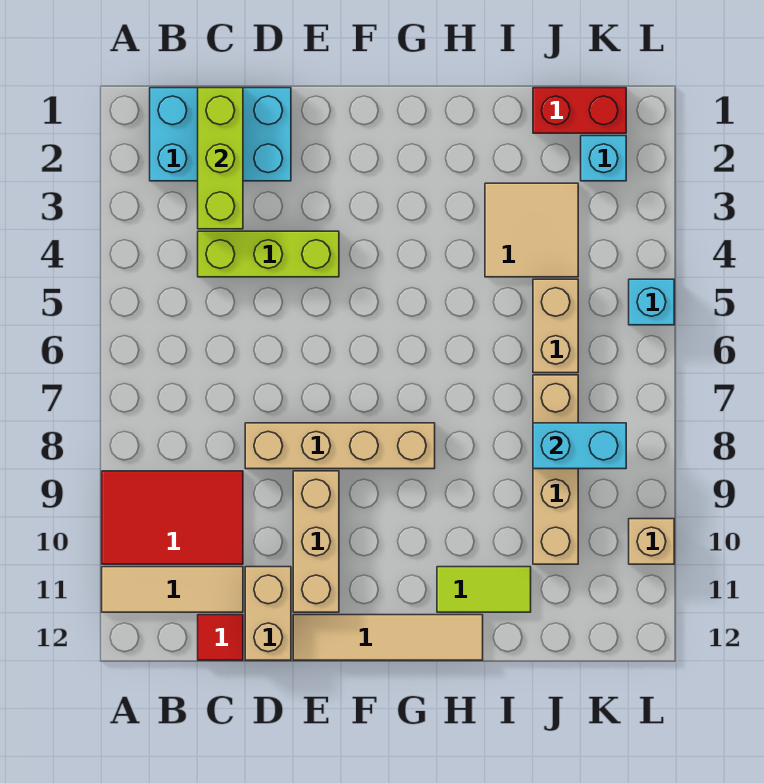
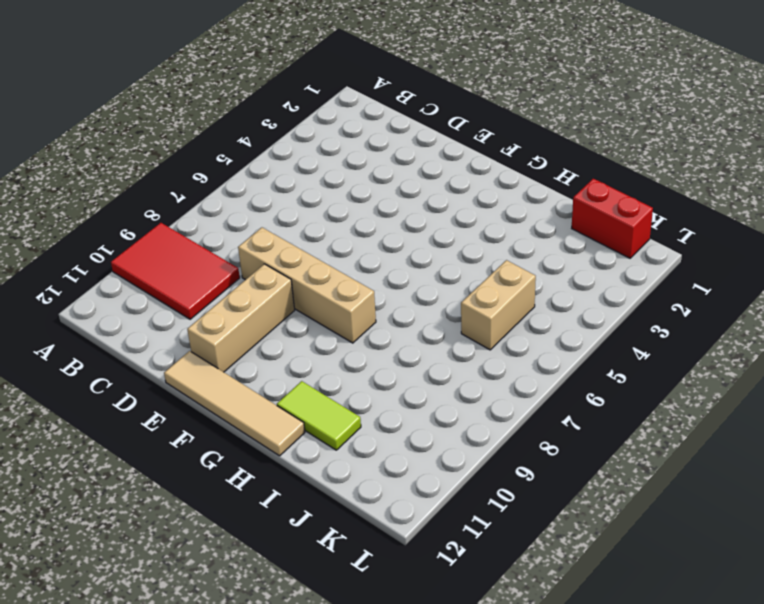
none -> tan tile A11:C11 level 1
none -> cyan brick B1:D2 level 1
none -> lime brick C4:E4 level 1

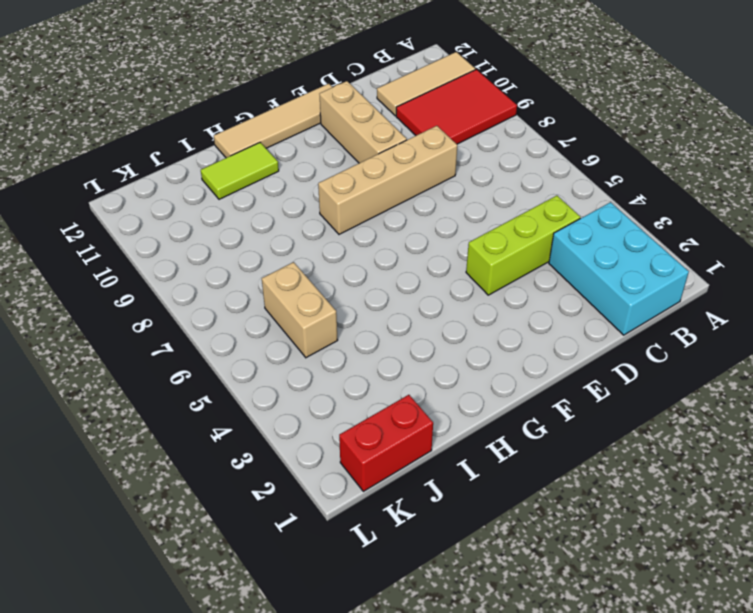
cyan brick B1:C3 level 1 -> cyan brick B1:D2 level 1
none -> red tile C12 level 1
none -> tan brick D11:D12 level 1
none -> tan tile I3:J4 level 1

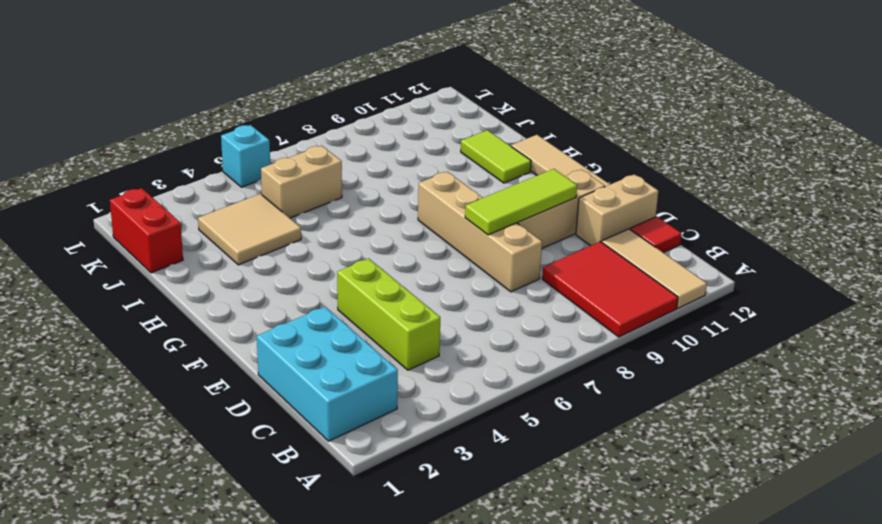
lime tile E8:E10 level 2 -> none
none -> tan brick J7:J10 level 1
none -> cyan brick K2 level 1
none -> tan brick L10 level 1

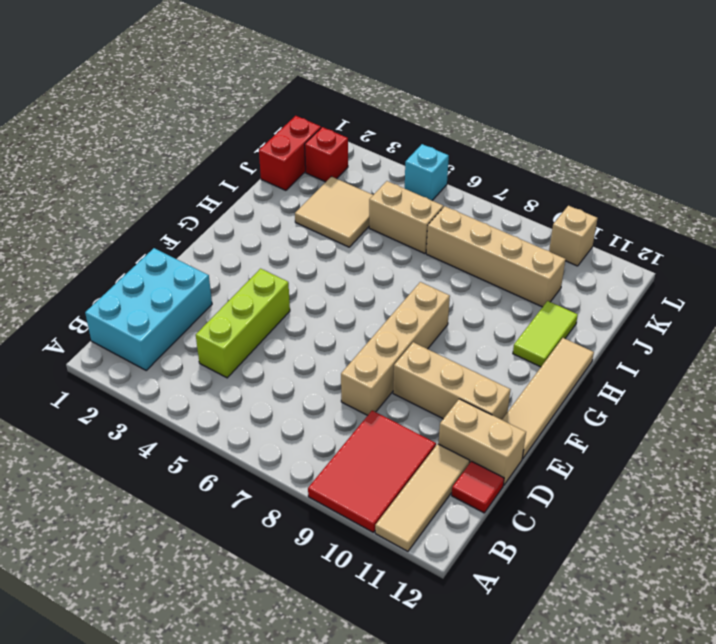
red brick K2 level 1 -> cyan brick K2 level 1
none -> lime brick C1:C3 level 2
none -> cyan brick J8:K8 level 2

